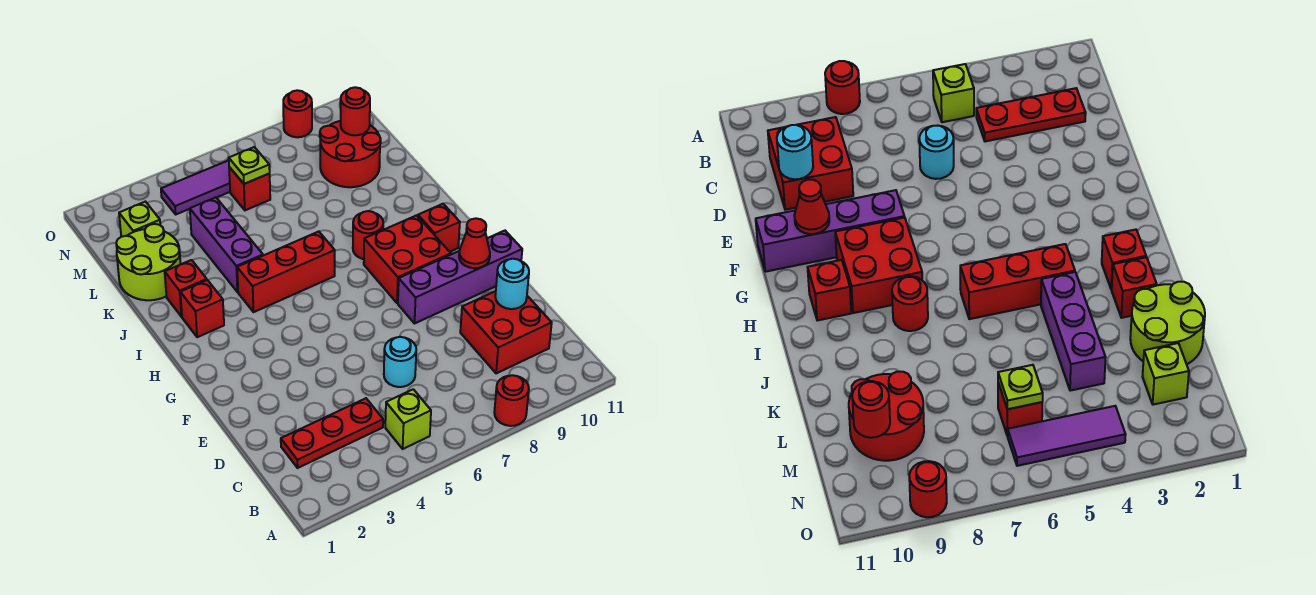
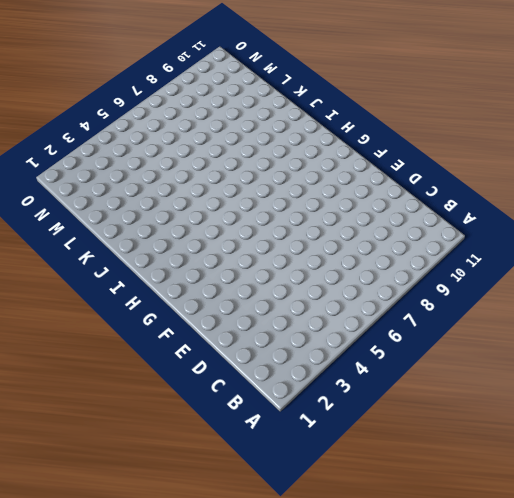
none -> red round brick A8 level 1
none -> lime brick B5 level 1
none -> red plate C2:C4 level 1

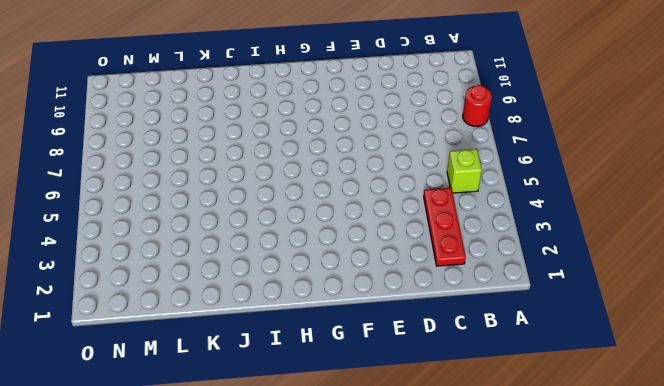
none -> red brick C9:D10 level 1
none -> cyan round brick D6 level 1
none -> purple brick F8:F11 level 1

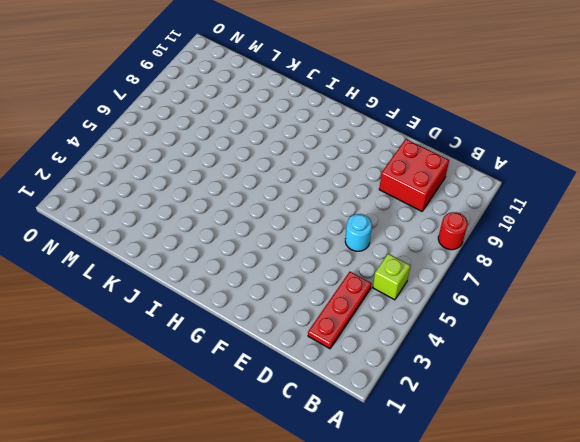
none -> purple brick F8:F11 level 1
none -> red brick G8:H9 level 1
none -> red brick H10 level 1

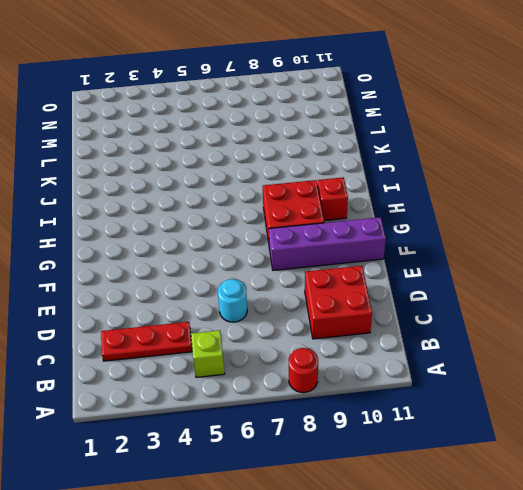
none -> red brick I2 level 1
none -> red brick I4:I6 level 1
none -> red round brick I8 level 1

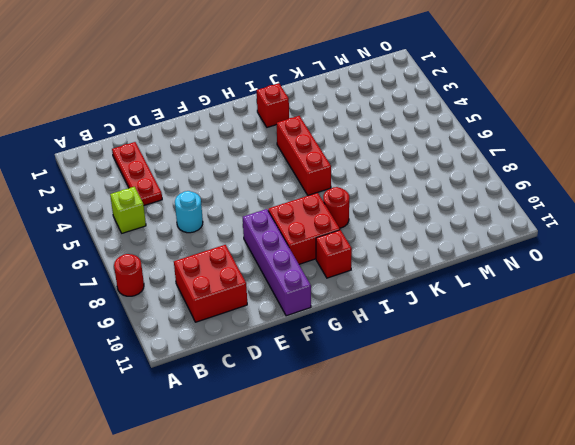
none -> red brick J2 level 1
none -> purple brick J4:L4 level 1
none -> lime round brick K1:L2 level 1

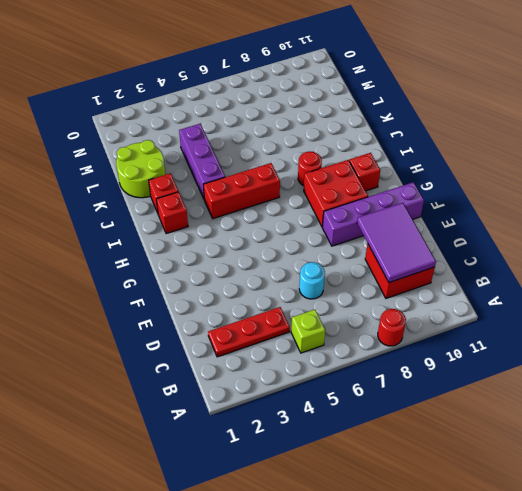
purple tile C9:E10 level 2 -> cyan round brick D10 level 2
none -> red round brick L9:M10 level 1
none -> lime brick M2 level 1
none -> red brick M6 level 1

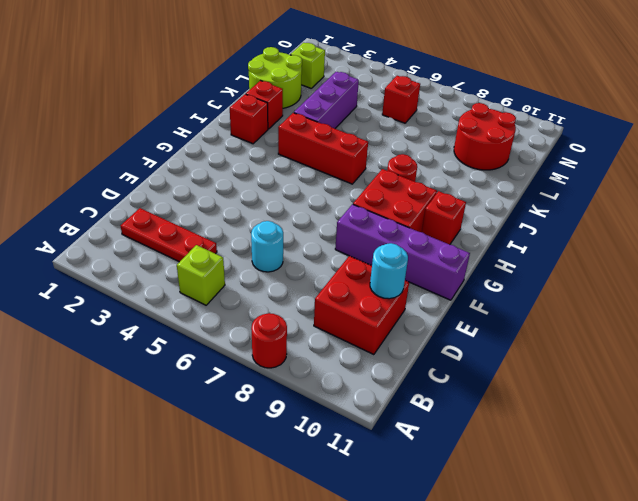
none -> purple tile N4:N6 level 1
none -> red round brick O9 level 1
none -> red cone F10 level 2

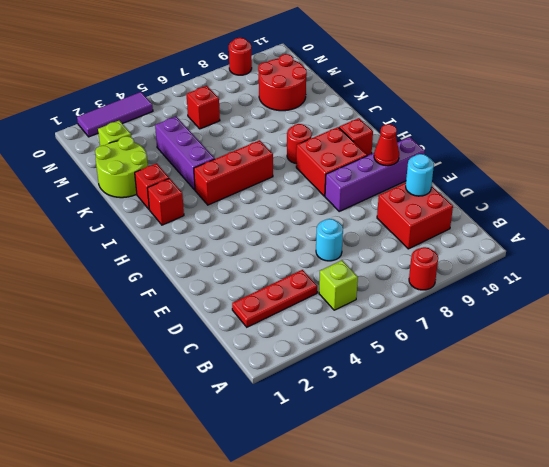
purple tile O2:O4 level 1 -> purple tile N4:N6 level 1
none -> lime plate M6 level 2
none -> red round brick M10 level 2

